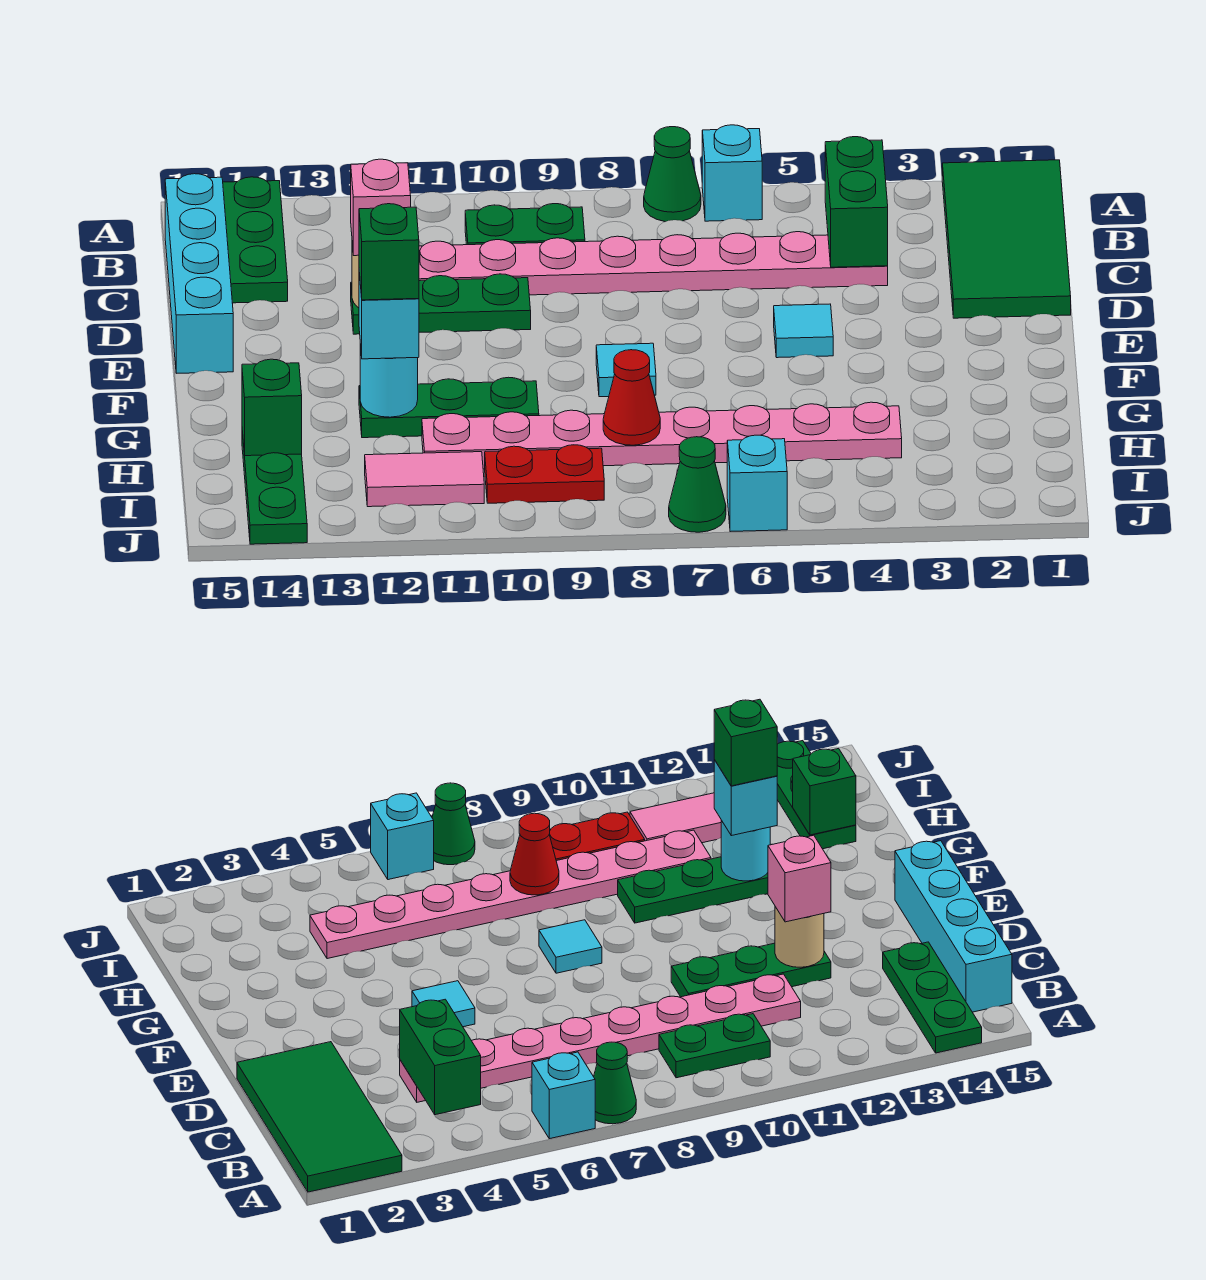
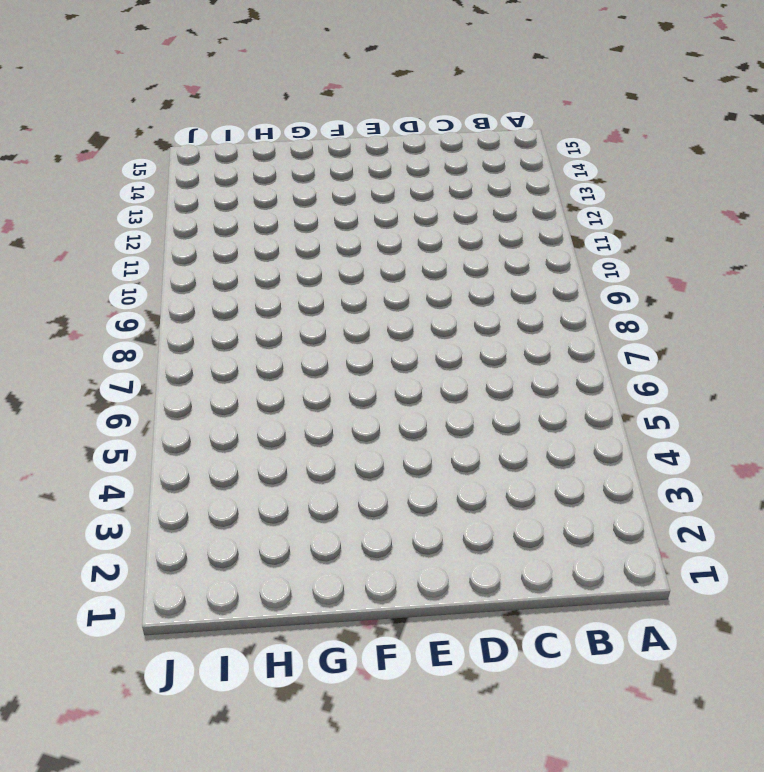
none -> green tile A1:D2 level 1
none -> cyan brick A6 level 1
none -> green cone A7 level 1

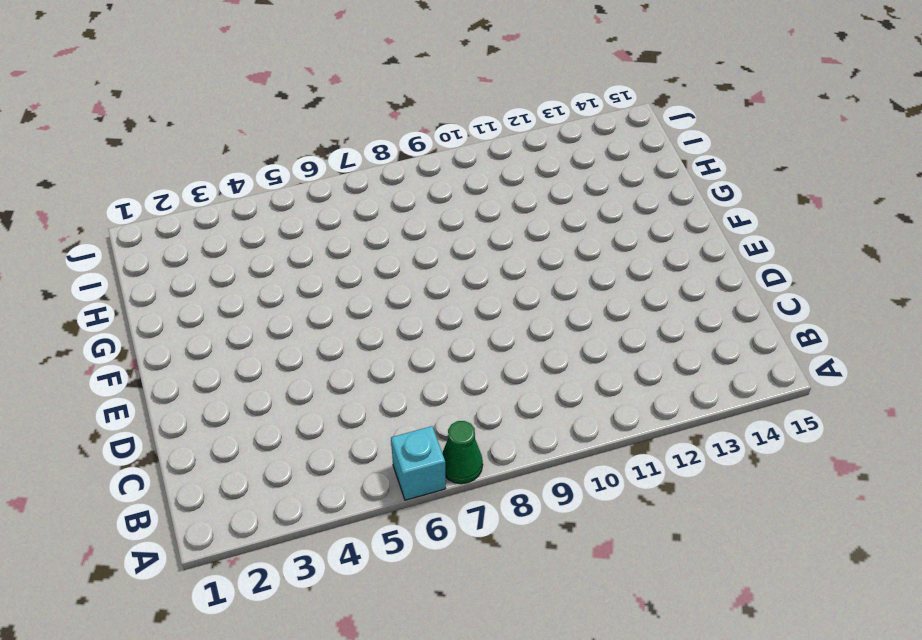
none -> green tile A1:D2 level 1
none -> green plate A14:C14 level 1
none -> green plate B9:B10 level 1

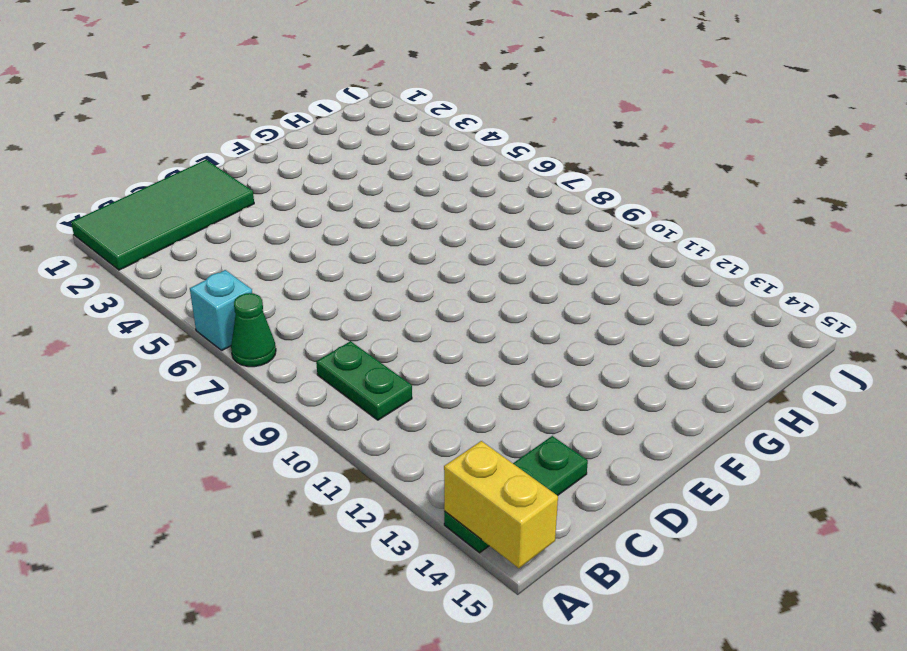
yellow brick A14:A15 level 2 -> none
none -> cyan brick B15:E15 level 1
none -> pink plate C4:C11 level 1
none -> green plate D10:D12 level 1

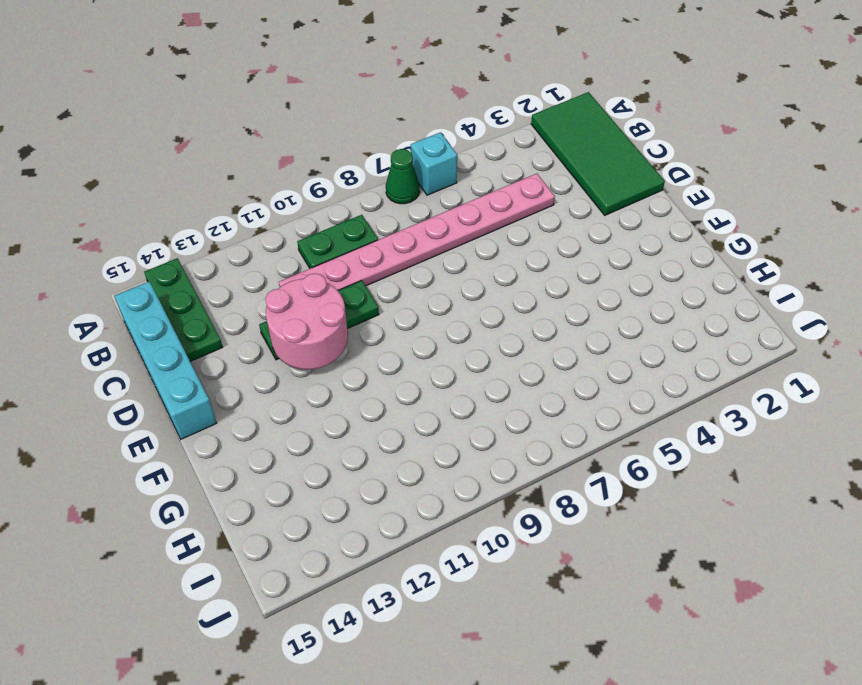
pink round brick D11:E12 level 2 -> tan round brick D12 level 2
none -> cyan tile E5 level 1
none -> cyan tile F8 level 1
none -> green plate G10:G12 level 1

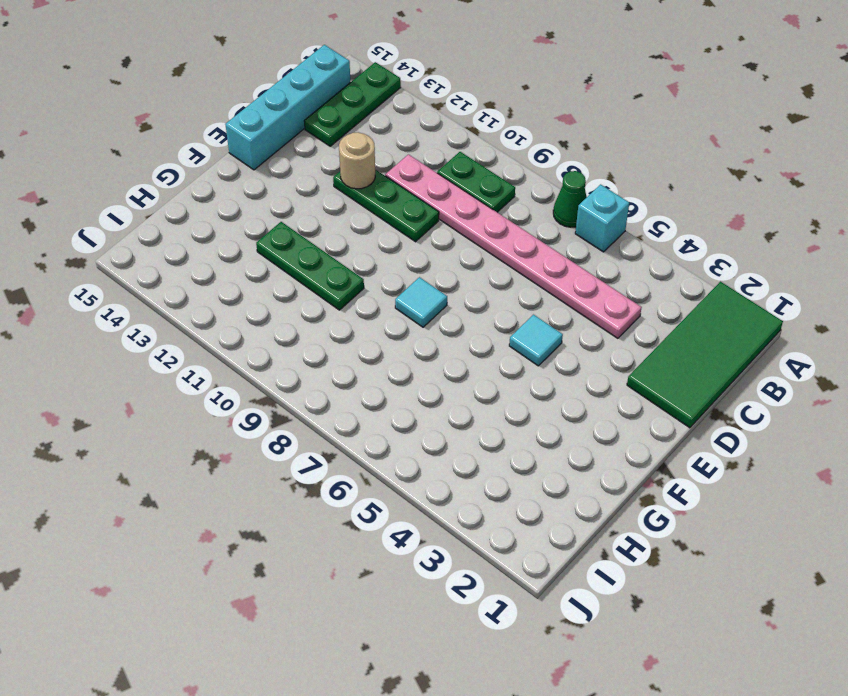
none -> pink plate H4:H11 level 1
none -> green plate H14:J14 level 1
none -> red plate I9:I10 level 1

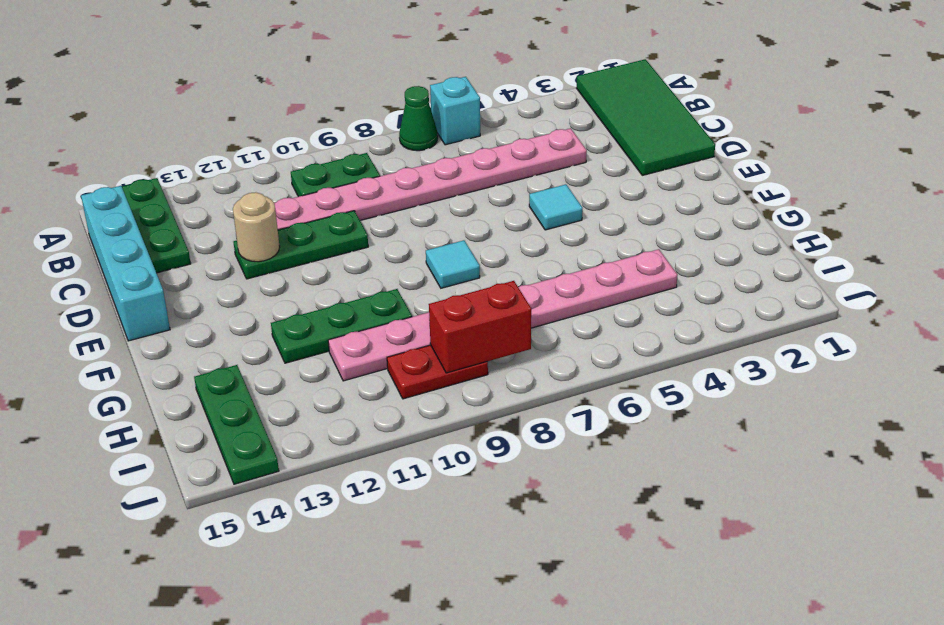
red brick I8:I9 level 2 -> none
none -> pink tile I11:I12 level 1
none -> cyan brick J6 level 1
none -> green cone J7 level 1

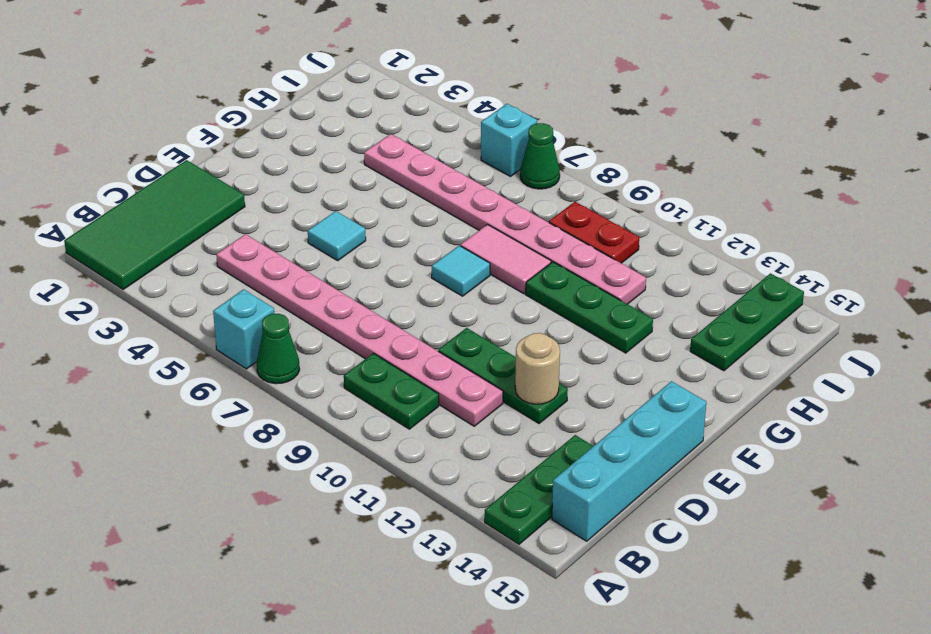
pink tile G8:G9 level 1 -> pink tile I11:I12 level 1
none -> green brick B4:C4 level 2
none -> cyan round brick G12 level 2
none -> red cone H8 level 2

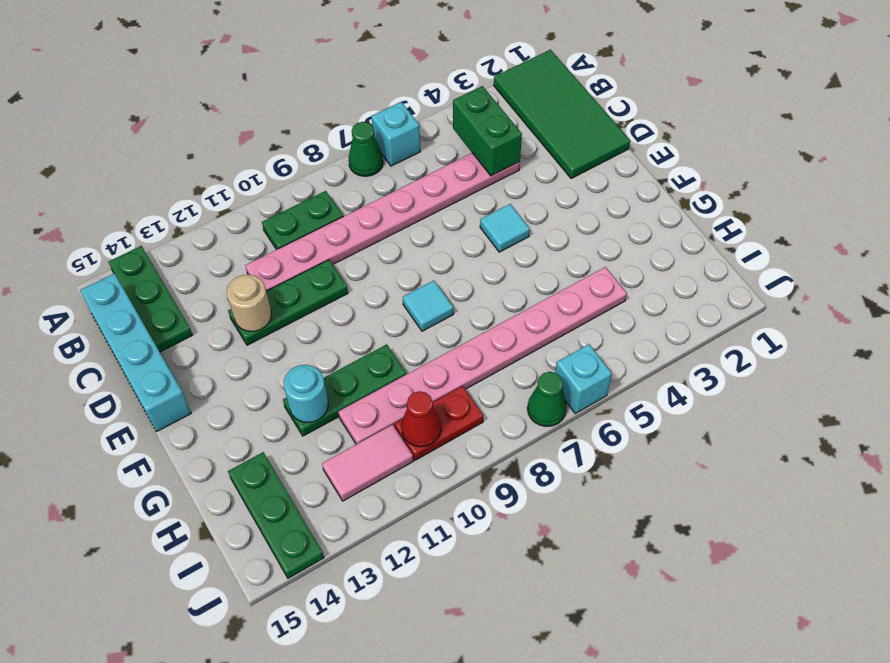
red cone I10 level 2 -> red cone H8 level 2
none -> green brick H14 level 2
none -> pink brick D12 level 3
none -> cyan brick G12 level 3

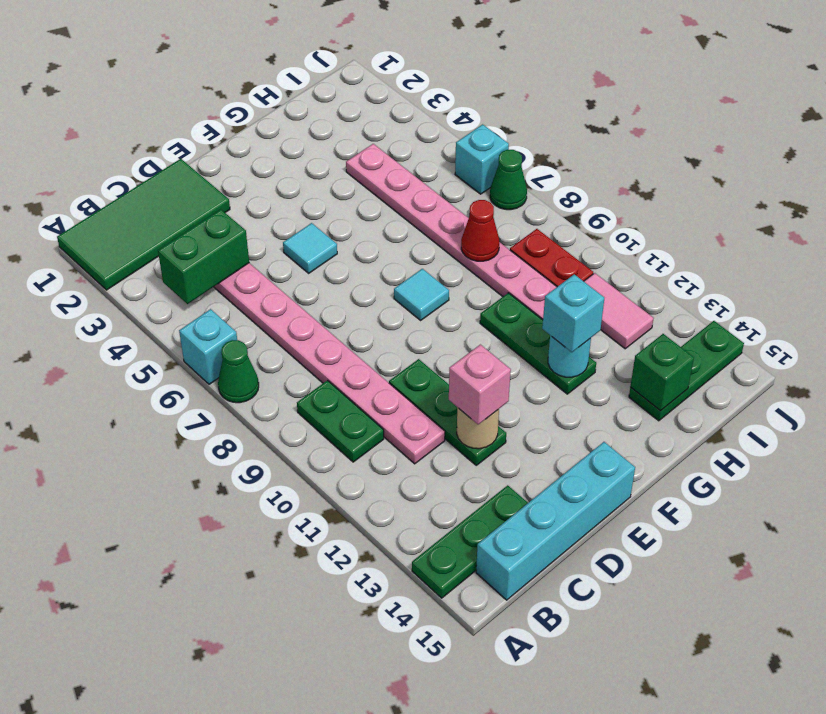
none -> green brick G12 level 4

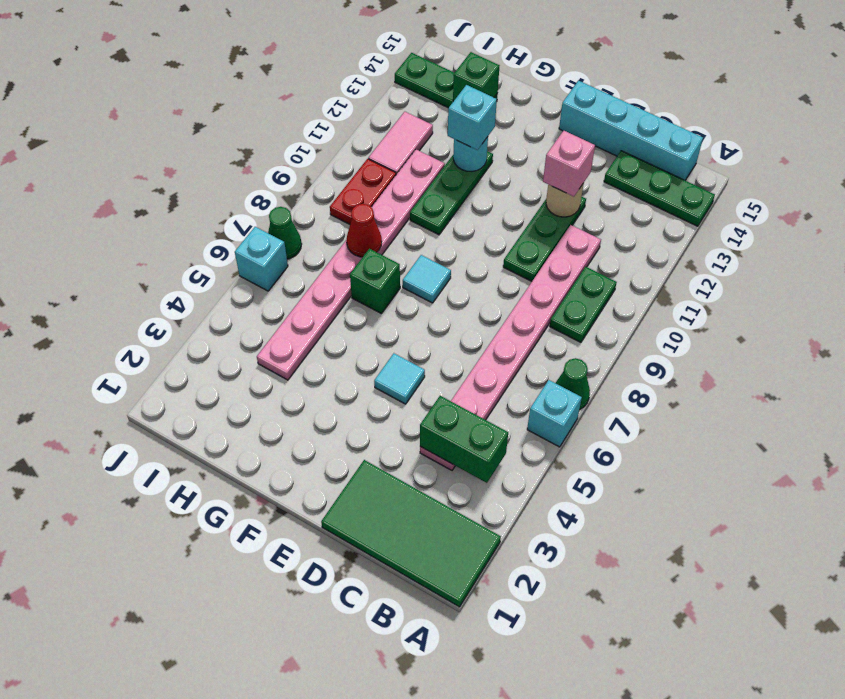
green brick G7 level 1 -> green brick G12 level 4

